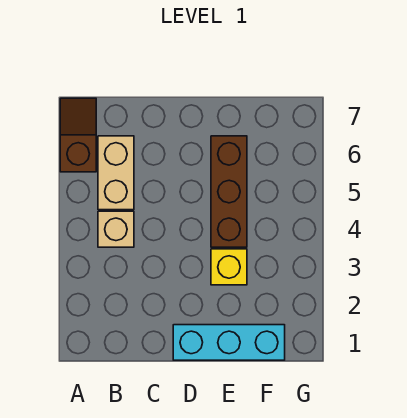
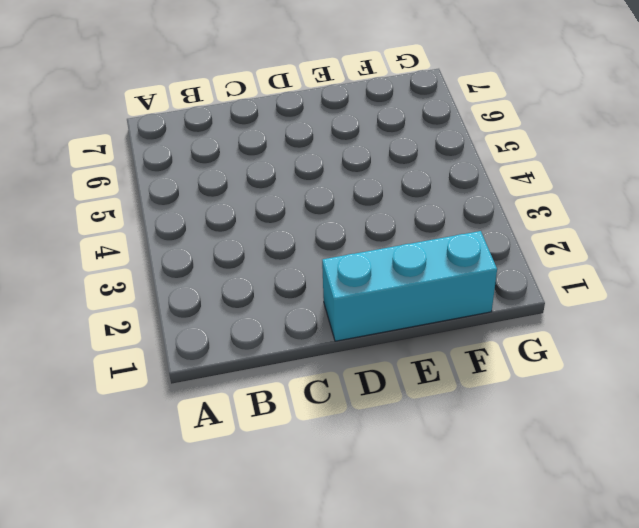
none -> brown slope A6:A7 level 1 top 6
none -> tan brick B4 level 1

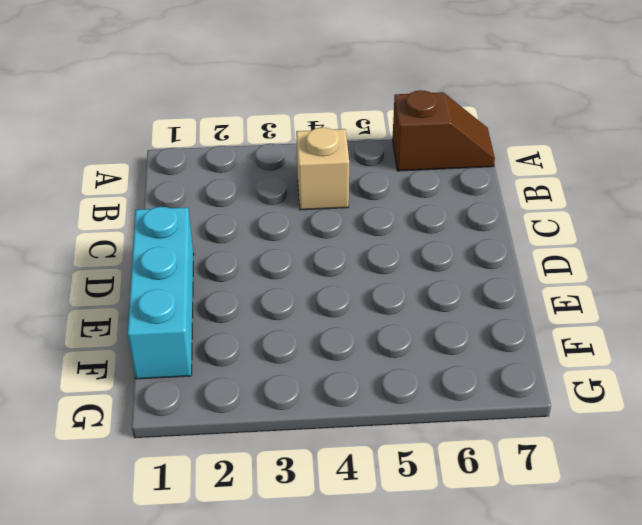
none -> tan brick B5:B6 level 1
none -> yellow brick E3 level 1

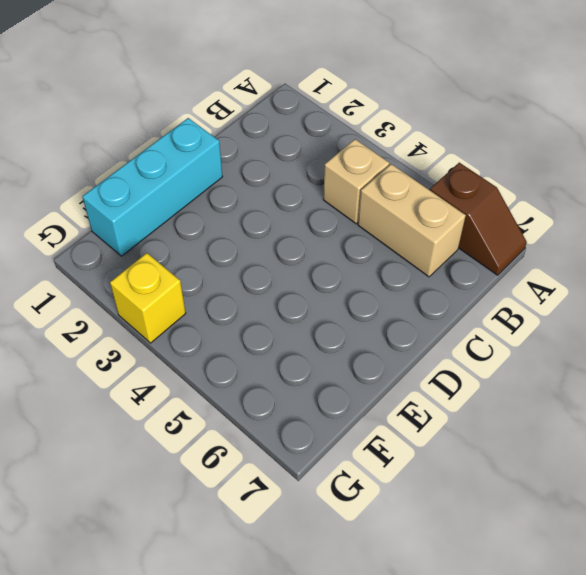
yellow brick G3 level 1 -> yellow brick E3 level 1
none -> brown brick E4:E6 level 1

